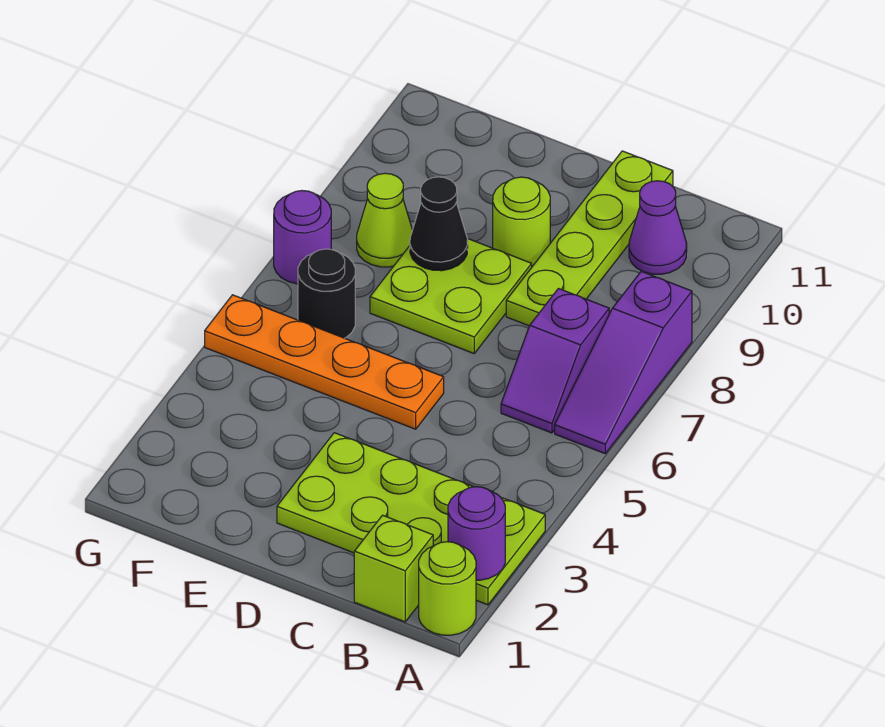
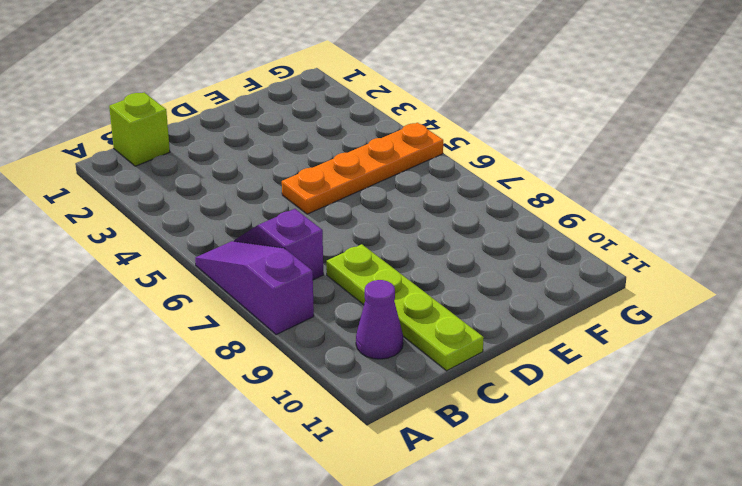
none -> lime round brick A1 level 1
none -> lime plate A2:D3 level 1
none -> lime plate D7:E8 level 1

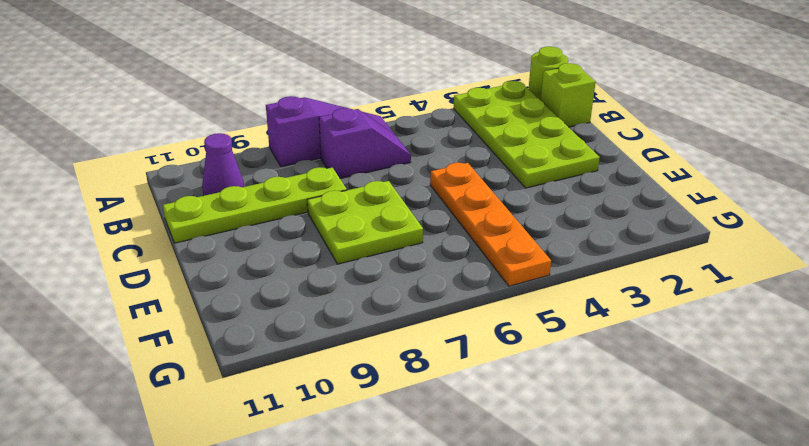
none -> lime round brick D9 level 1
none -> black round brick F6 level 1
none -> lime cone F8 level 1

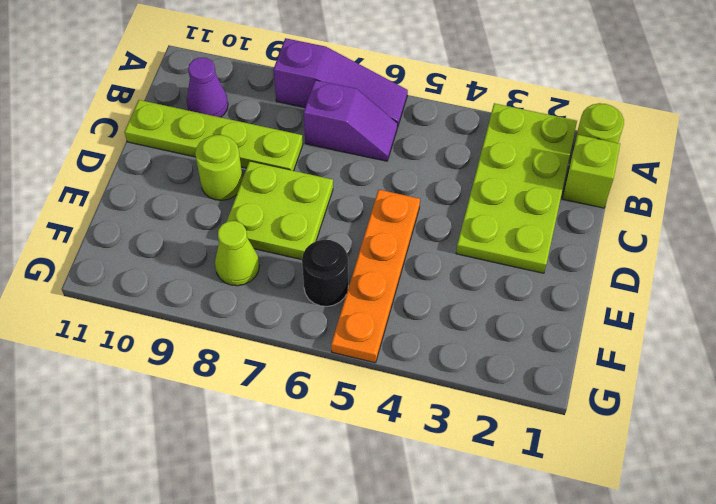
none -> purple round brick G7 level 1
none -> purple round brick A2 level 2
none -> black cone E8 level 2

